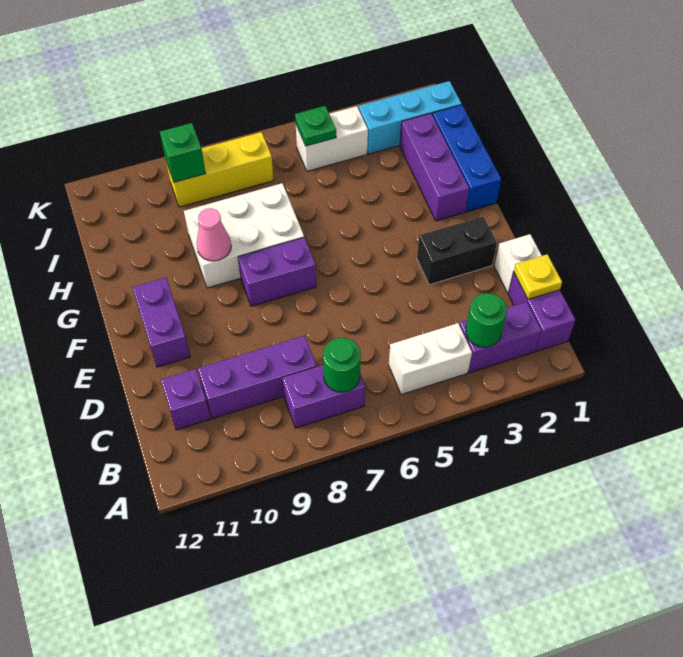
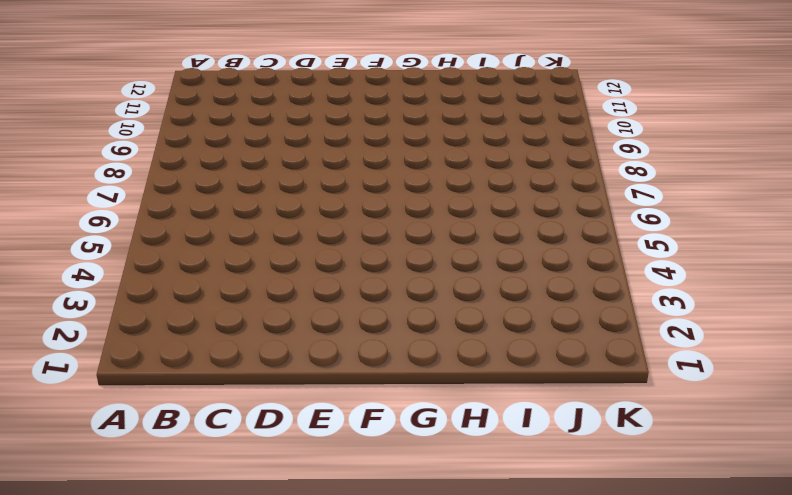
none -> purple brick B1:C1 level 1
none -> purple brick B2:B3 level 1
none -> white brick B4:B5 level 1

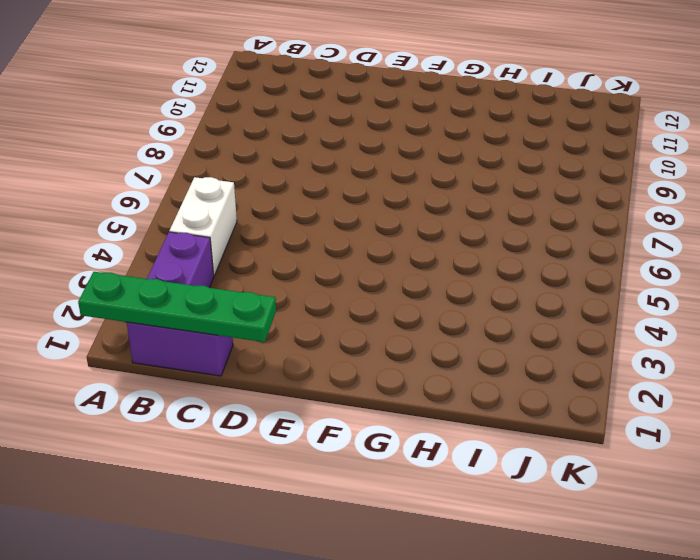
green plate A1:D1 level 2 -> yellow plate C1 level 2
none -> purple brick B7:B8 level 1
none -> purple brick C8:C10 level 1
none -> purple brick C11 level 1

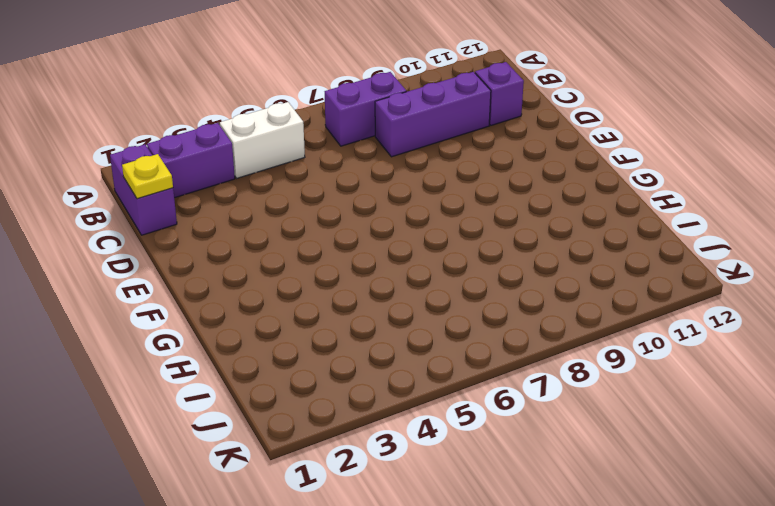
none -> white brick D1 level 1
none -> black brick E2:E3 level 1
none -> purple brick E11:F11 level 1

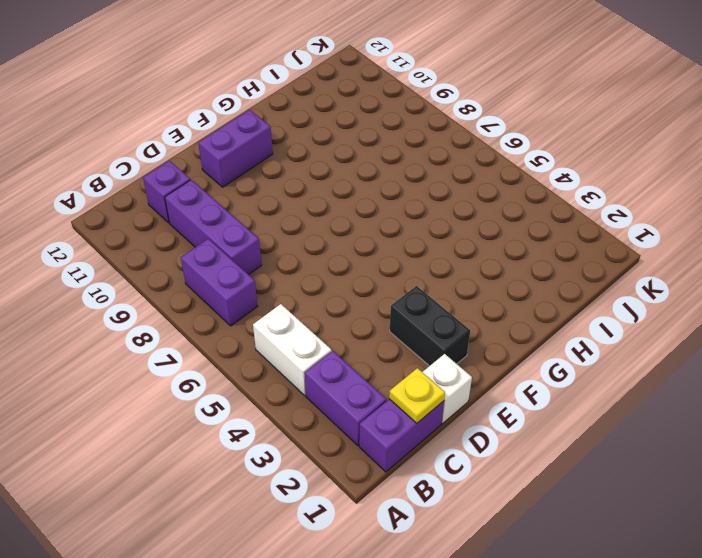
none -> purple brick F7:F8 level 1
none -> blue brick G1:I1 level 1
none -> purple brick G2:I2 level 1

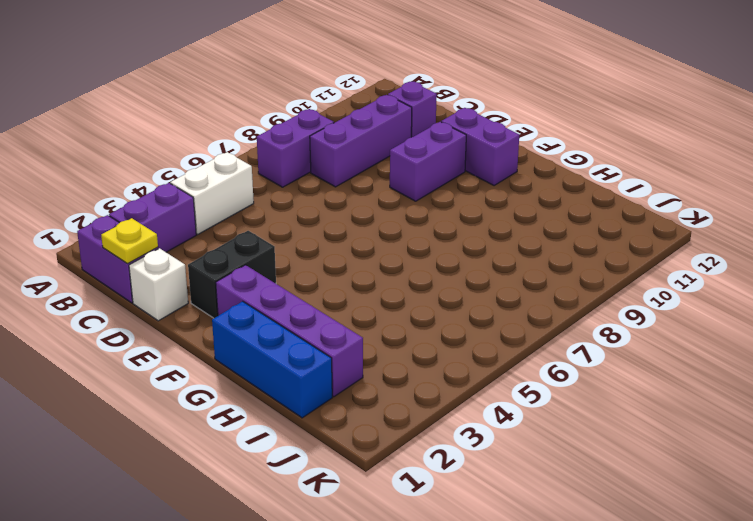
purple brick E9:E10 level 1 -> purple brick F7:F8 level 1
purple brick F2:I2 level 1 -> purple brick G2:I2 level 1
none -> white brick G7:H9 level 1
none -> cyan brick J1:J3 level 1
none -> white brick J4:J5 level 1

